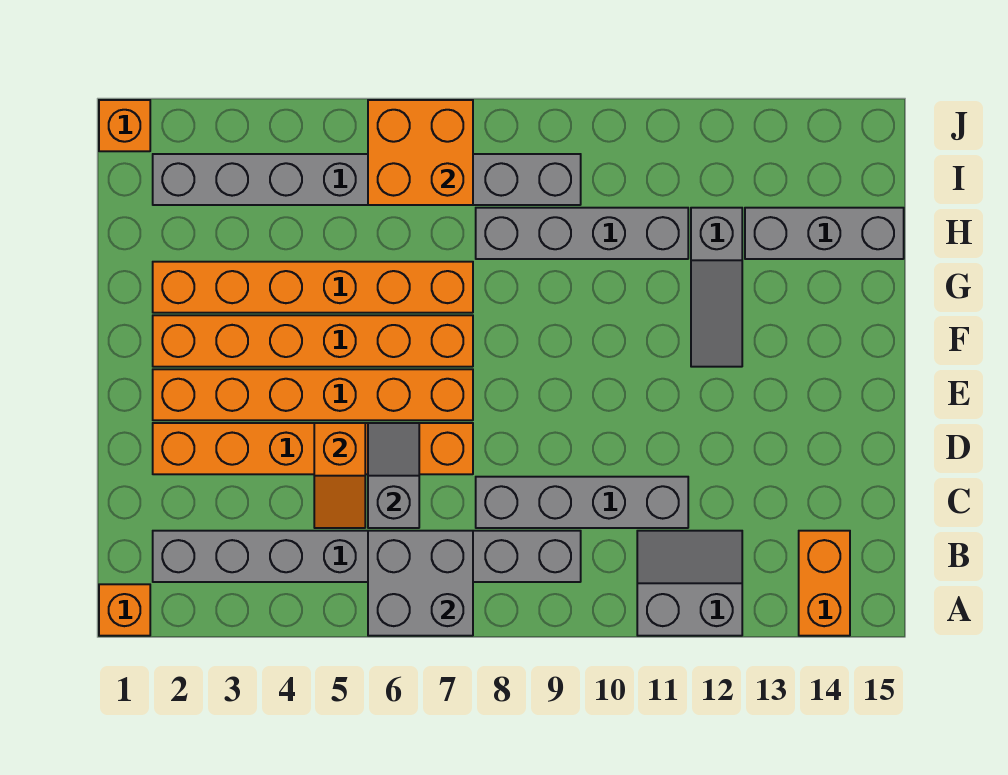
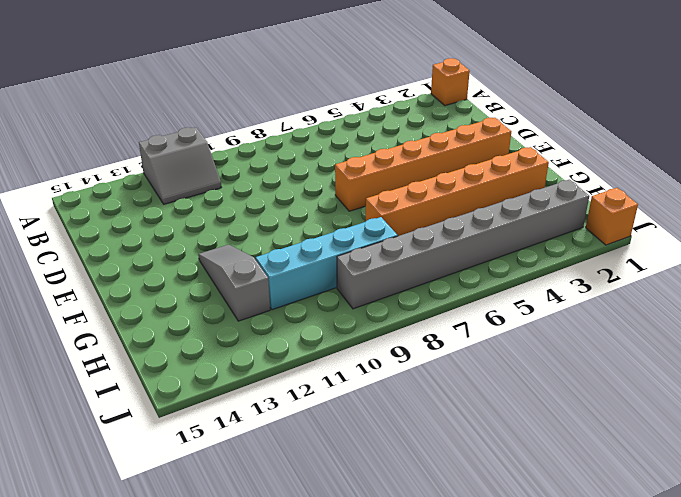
cyan brick H8:H11 level 1 -> grey brick H8:H11 level 1
none -> orange brick A14:B14 level 1
none -> grey brick B2:B9 level 1
none -> grey brick C8:C11 level 1

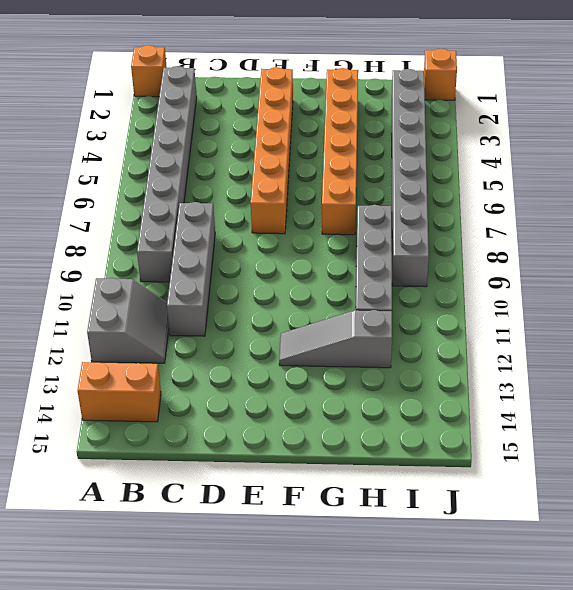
none -> orange brick D2:D7 level 1
none -> orange brick F2:F7 level 1
none -> grey brick H13:H15 level 1

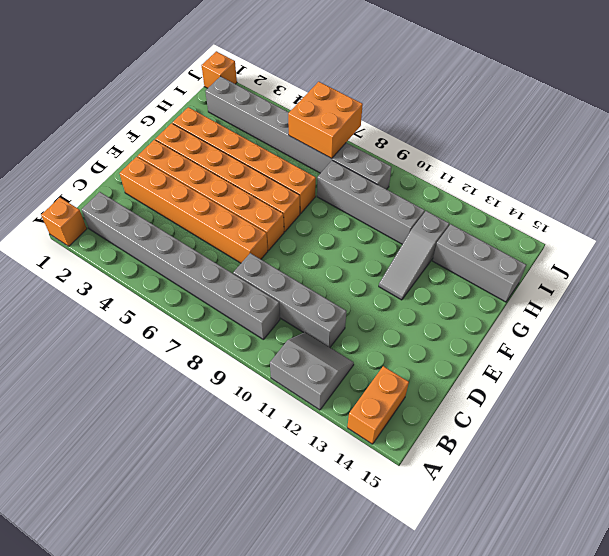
none -> grey brick A6:B7 level 2
none -> orange slope C5:D5 level 2 top D
none -> grey slope C6:D6 level 2 top C

